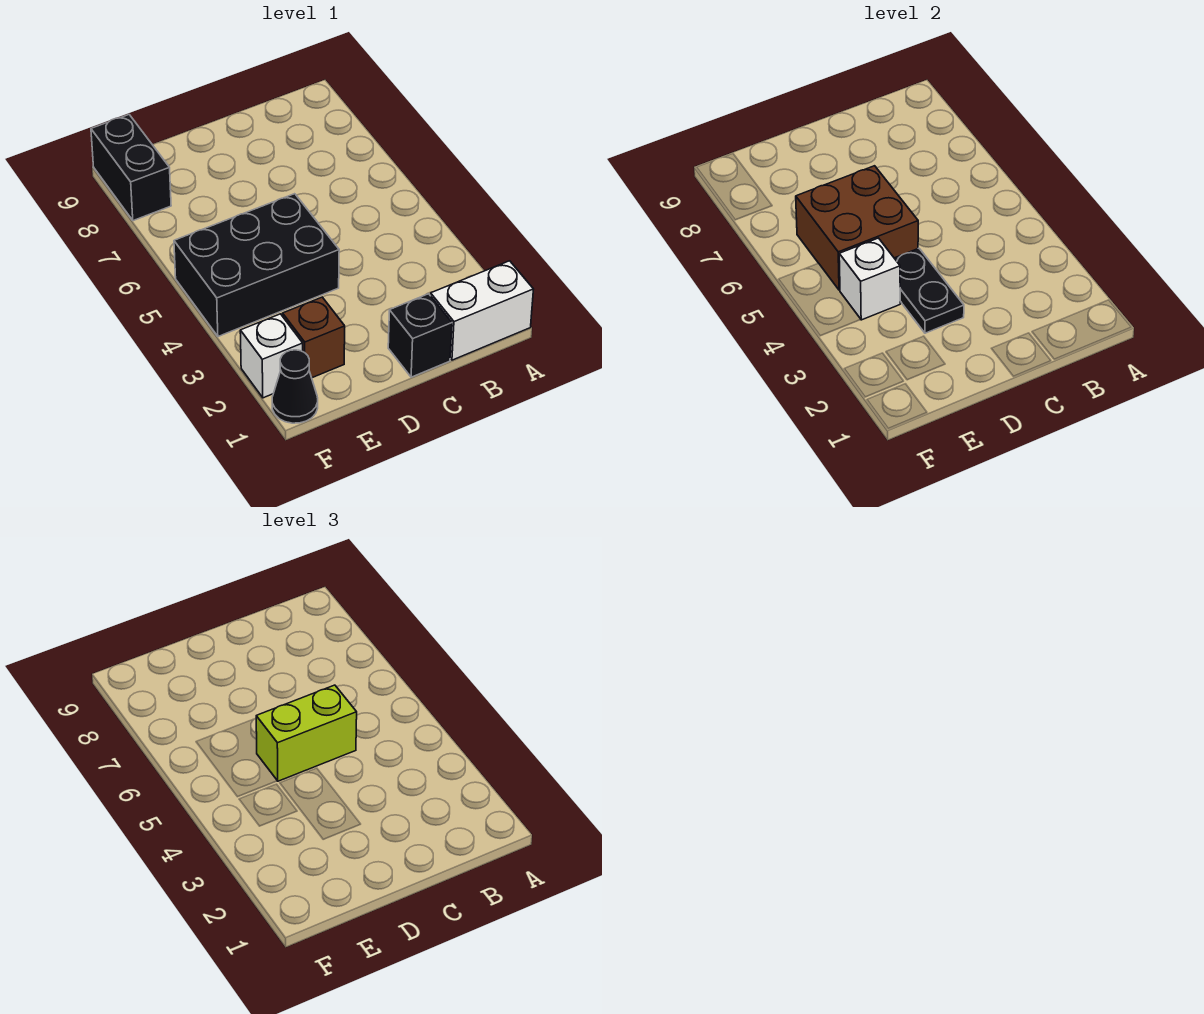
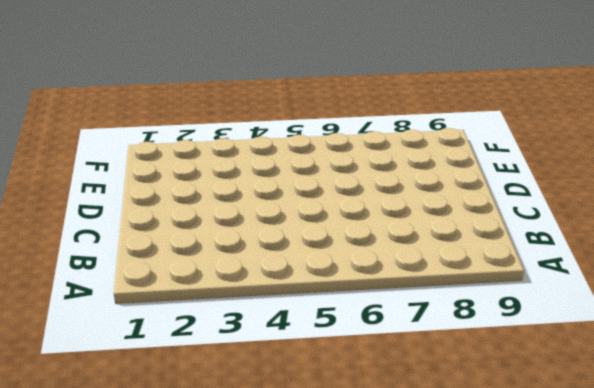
none -> white brick A1:B1 level 1
none -> black brick C1 level 1

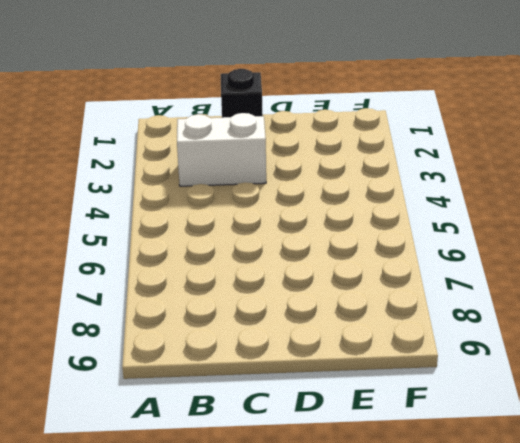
white brick B3:C3 level 1 -> white brick A1:B1 level 1
none -> black brick D4:F5 level 1
none -> brown brick E2 level 1

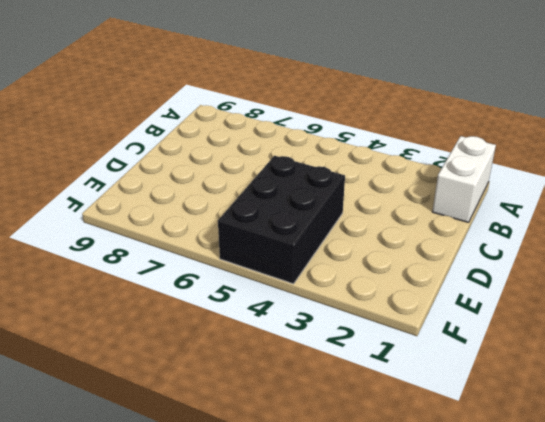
none -> black brick C1 level 1
none -> brown brick E2 level 1

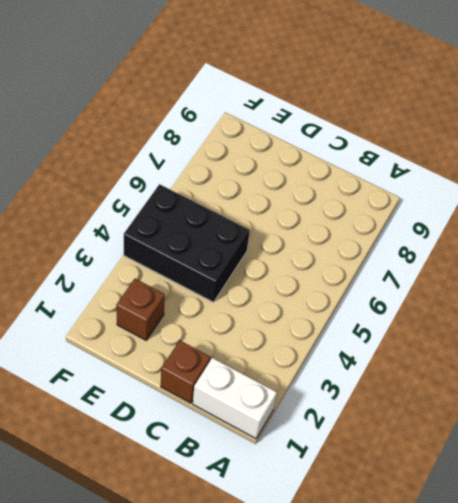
brown brick C1 level 1 -> black brick C1 level 1
none -> black cone F1 level 1
none -> white brick F2 level 1

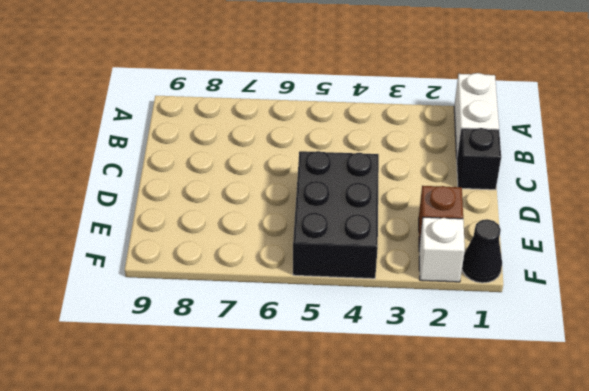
none -> black brick F8:F9 level 1
none -> black plate D3:D4 level 2

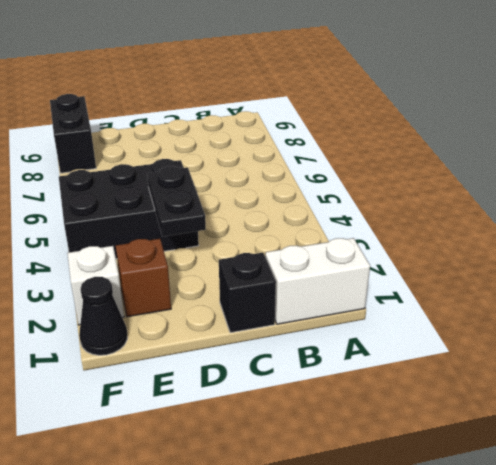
none -> brown brick D5:E6 level 2
none -> white brick E4 level 2

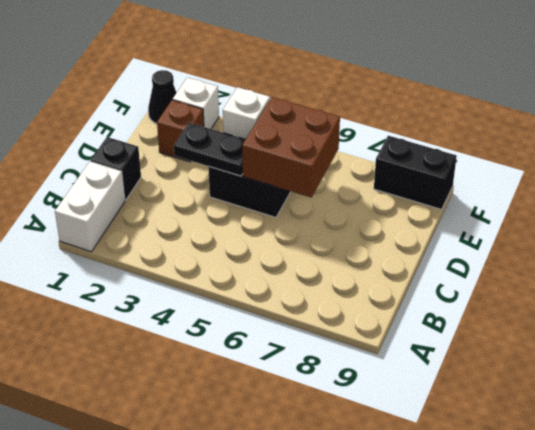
none -> lime brick C5:D5 level 3

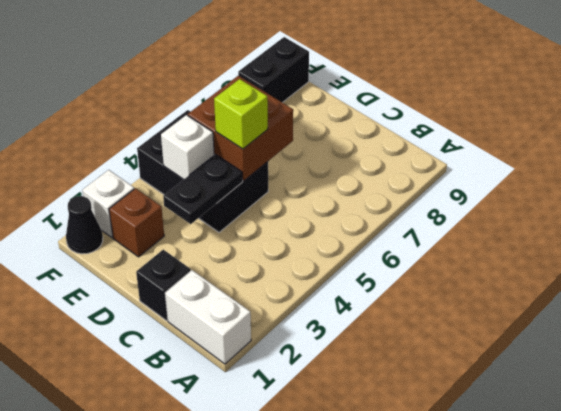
lime brick D5 level 3 -> lime brick C5:D5 level 3

